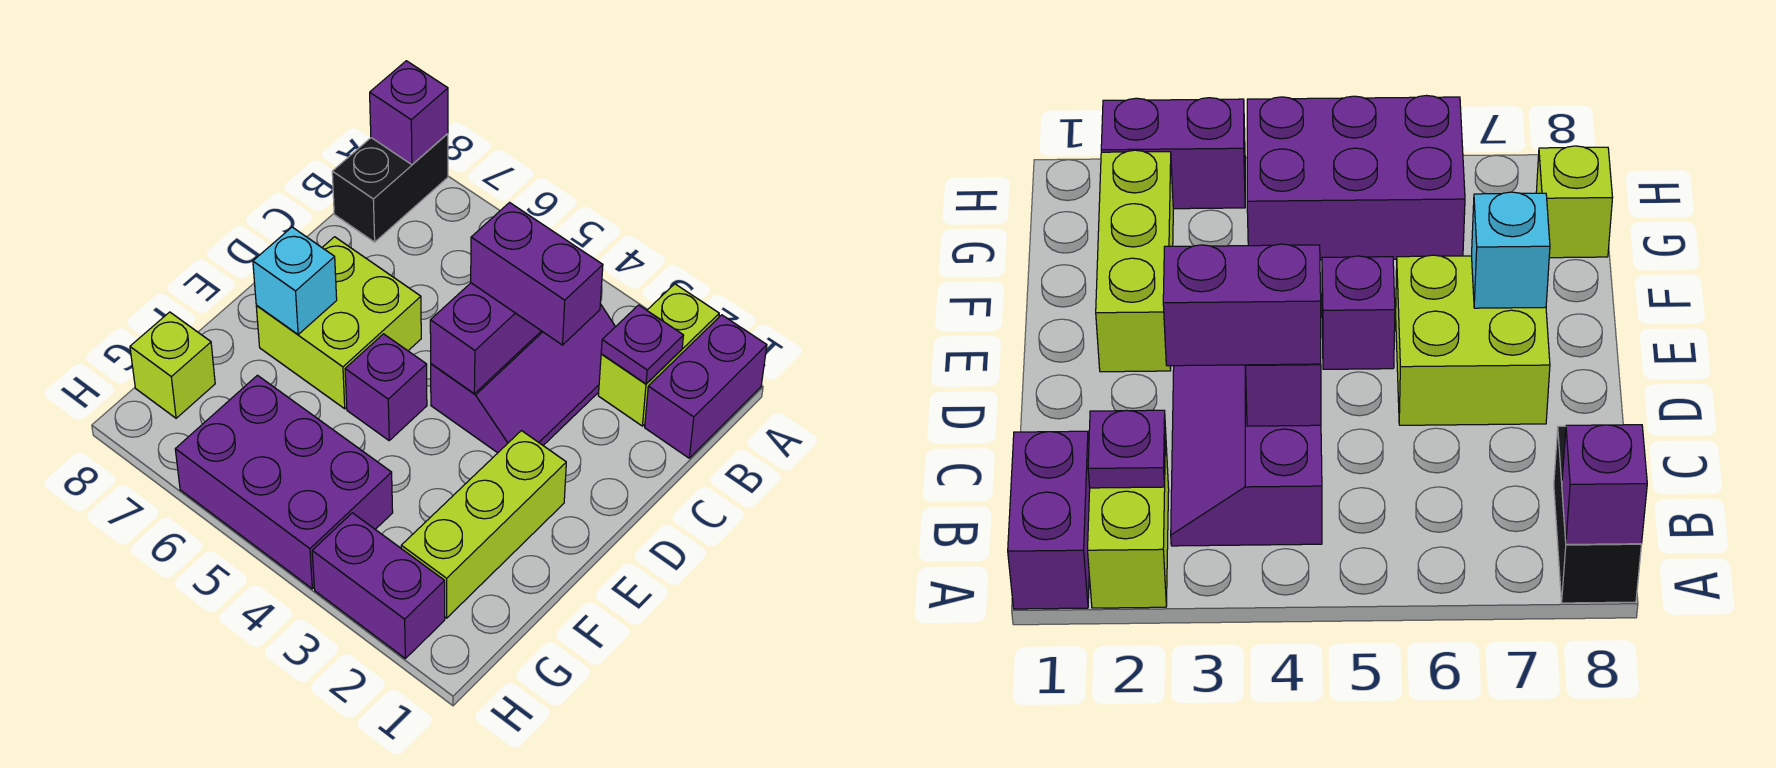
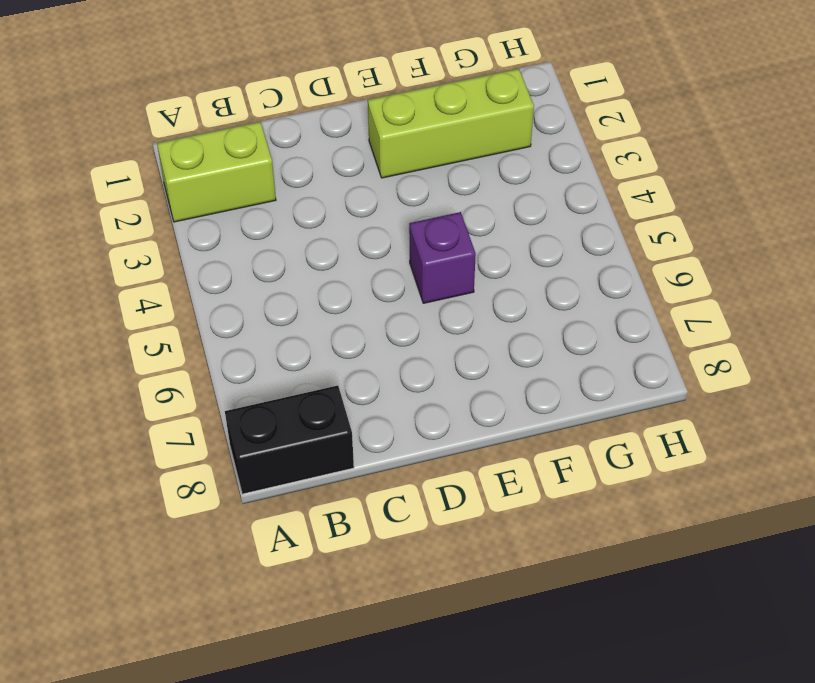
none -> purple brick A1:B1 level 1
none -> purple slope B3:D4 level 1 top 4
none -> lime brick D6:E7 level 1

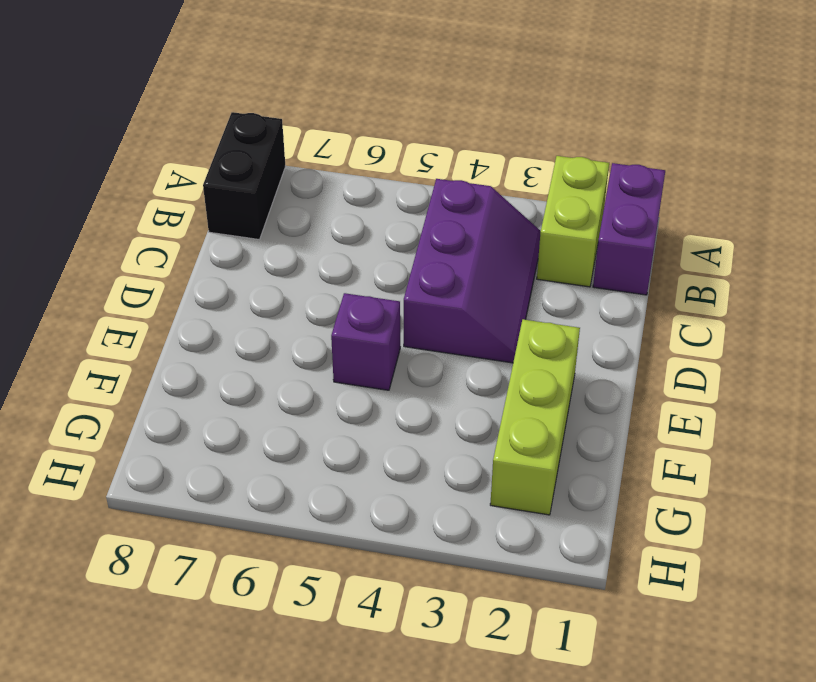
none -> lime brick D6:E7 level 1
none -> purple brick G4:H6 level 1
none -> lime brick G8 level 1

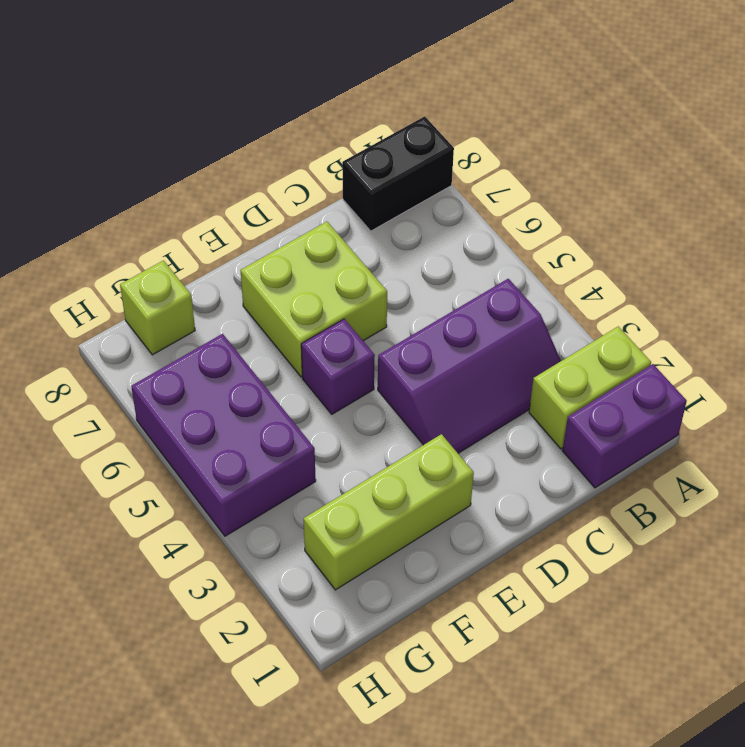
none -> purple brick H2:H3 level 1
none -> purple brick A8 level 2
none -> purple plate B2 level 2

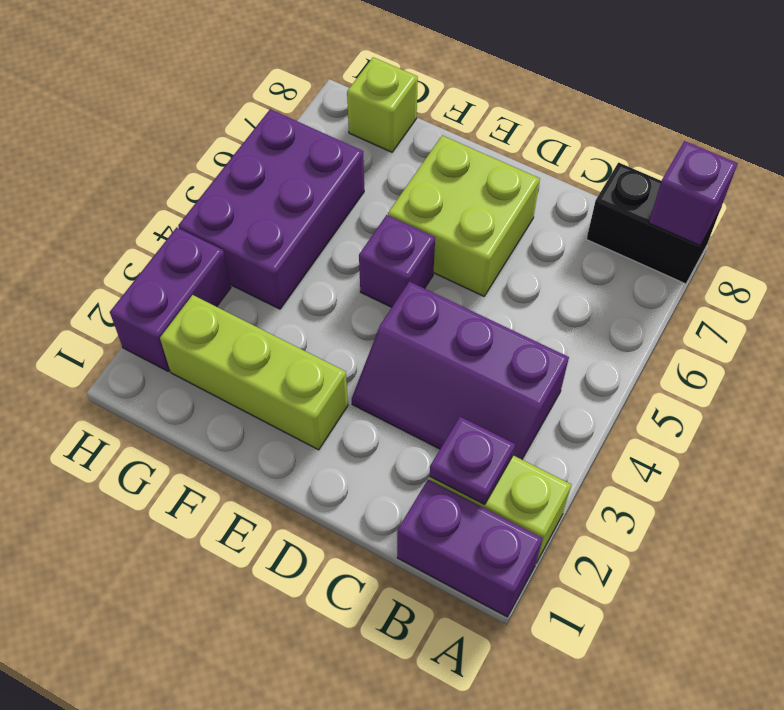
none -> purple brick C4:D4 level 2
none -> cyan brick E7 level 2
none -> purple brick C3:C4 level 3

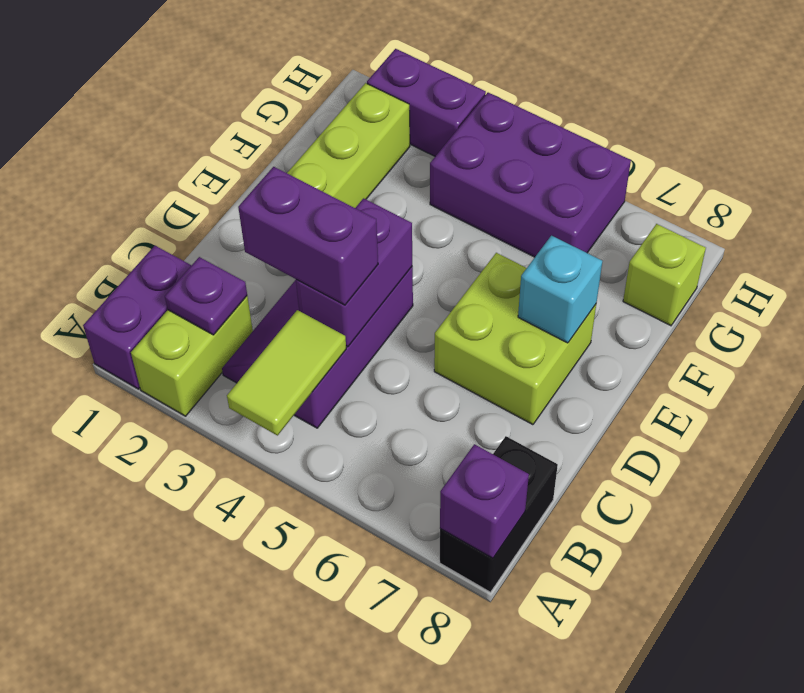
lime tile A4:B4 level 2 -> none
none -> purple brick E5 level 1

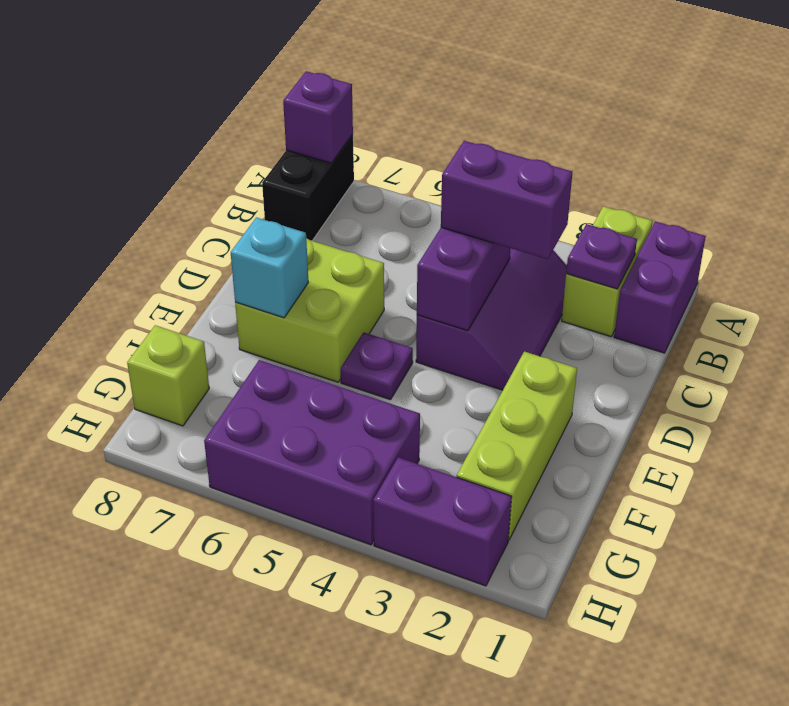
purple plate E5 level 1 -> purple brick E5 level 1

